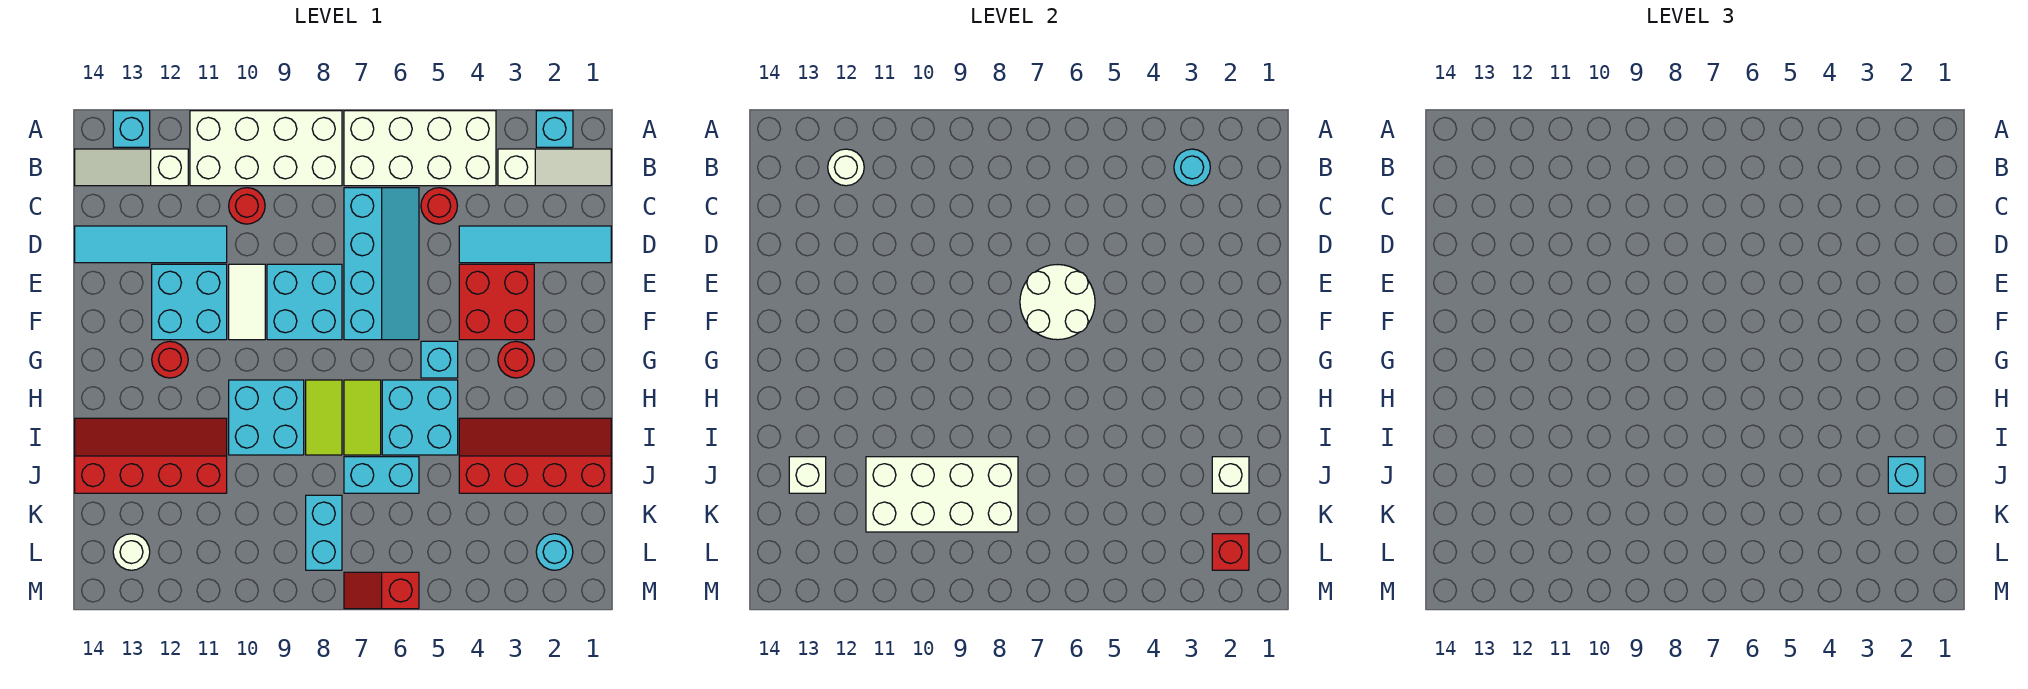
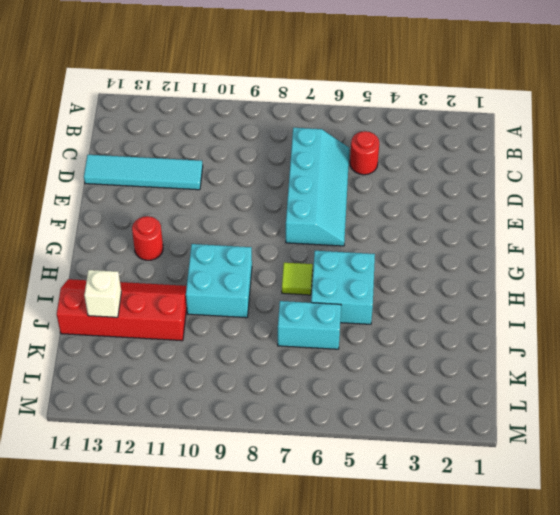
lime tile H7 level 1 -> lime tile H7:I7 level 1
none -> cyan brick A2 level 1
none -> white brick A4:B7 level 1
none -> white brick A8:B11 level 1
none -> cyan brick A13 level 1

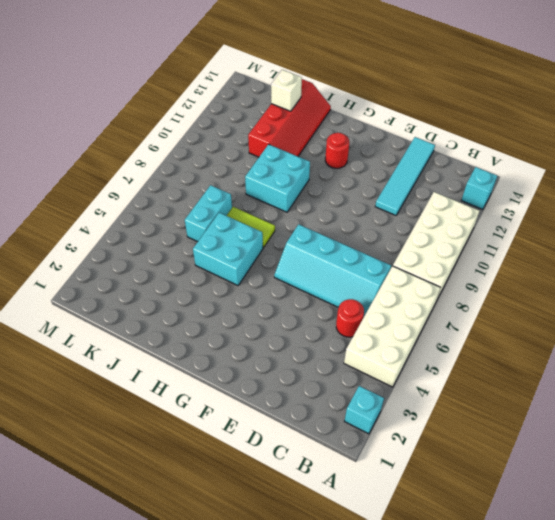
none -> white slope B1:B3 level 1 top 3
none -> white slope B12:B14 level 1 top 12
none -> red round brick C10 level 1
none -> cyan tile D1:D4 level 1

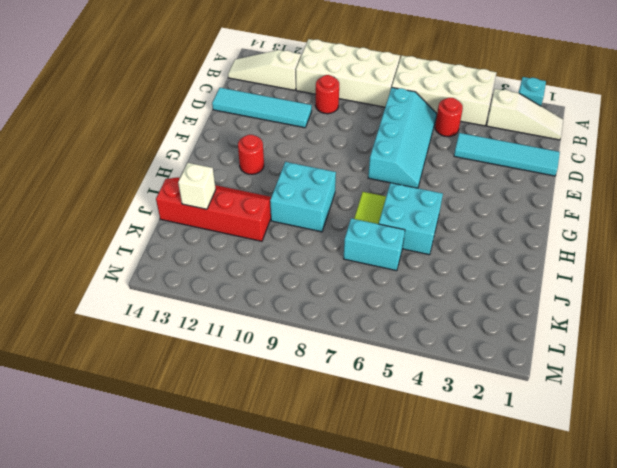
none -> cyan brick A13 level 1
none -> red brick E3:F4 level 1
none -> cyan brick E8:F9 level 1
none -> white tile E10:F10 level 1

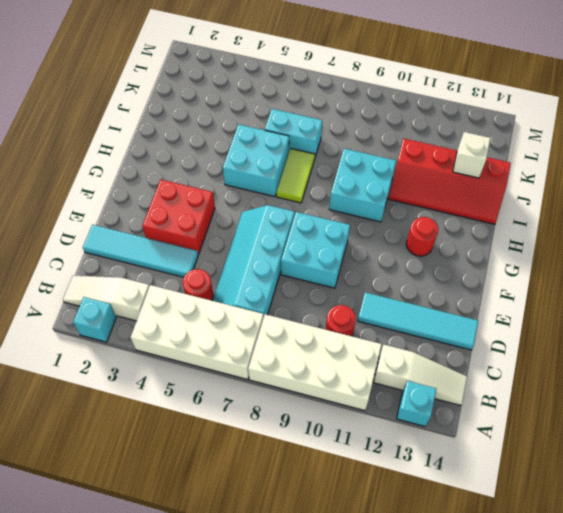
none -> white tile E10:F10 level 1
none -> cyan brick E11:F12 level 1
none -> red round brick G3 level 1
none -> cyan brick G5 level 1

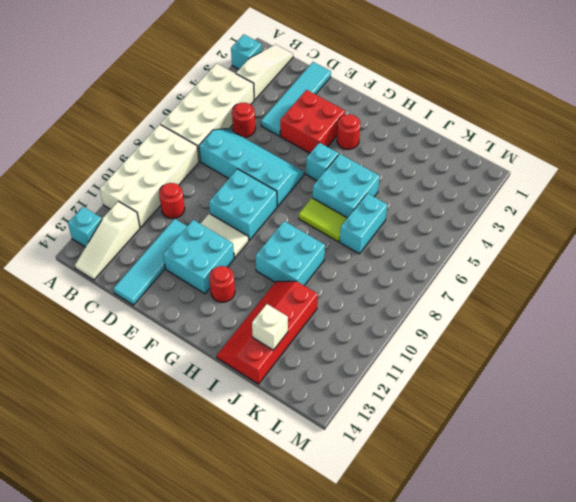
none -> lime tile H8:I8 level 1
none -> red slope I1:J4 level 1 top J
none -> cyan brick K8:L8 level 1
none -> cyan round brick L2 level 1

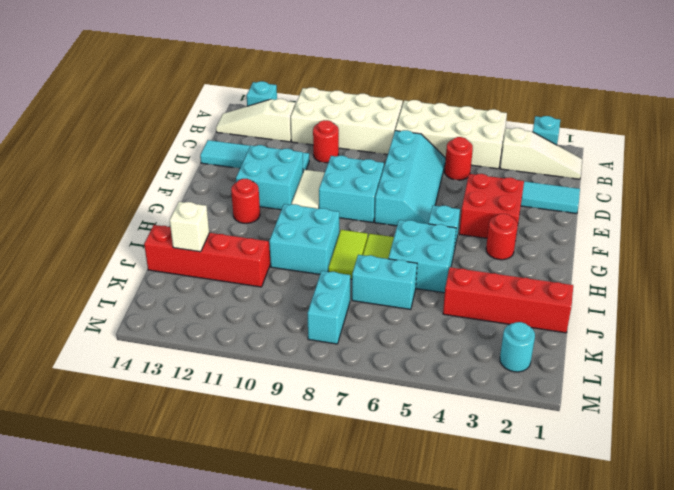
none -> white round brick L13 level 1
none -> red slope M6:M7 level 1 top 6
none -> cyan round brick B3 level 2
none -> white round brick B12 level 2

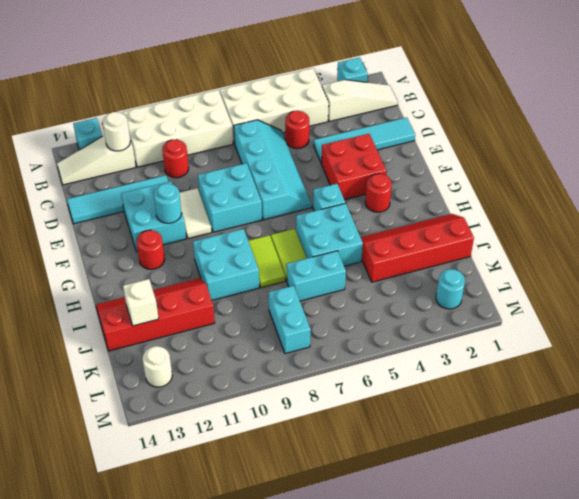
cyan round brick F11 level 2 -> cyan round brick B3 level 2
none -> red slope M6:M7 level 1 top 6
none -> white round brick E6:F7 level 2
none -> white brick J2 level 2
none -> white brick J8:K11 level 2

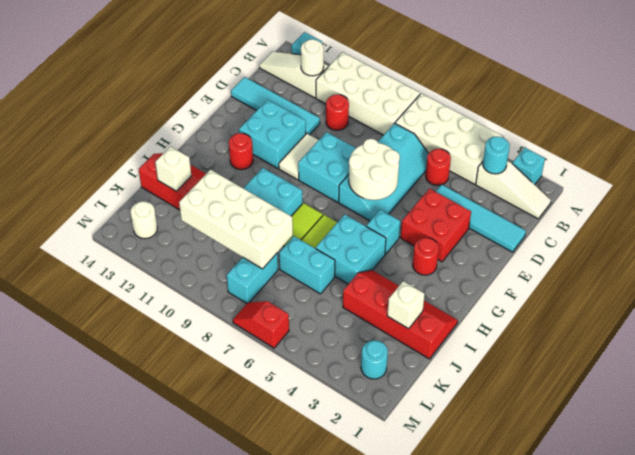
none -> red brick L2 level 2
none -> cyan brick J2 level 3

